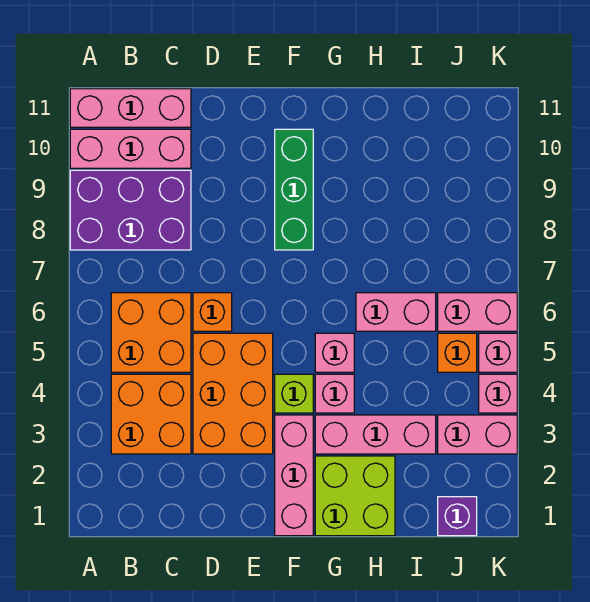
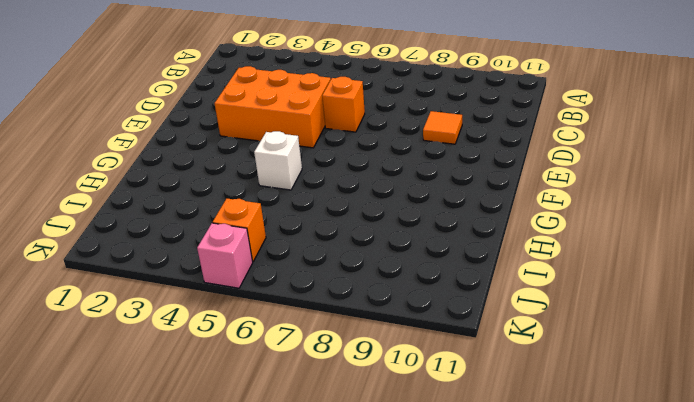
orange tile D9 level 1 -> none
white brick G5 level 1 -> pink brick G5 level 1
none -> purple brick A8:C9 level 1
none -> pink brick A10:C10 level 1
none -> pink brick A11:C11 level 1

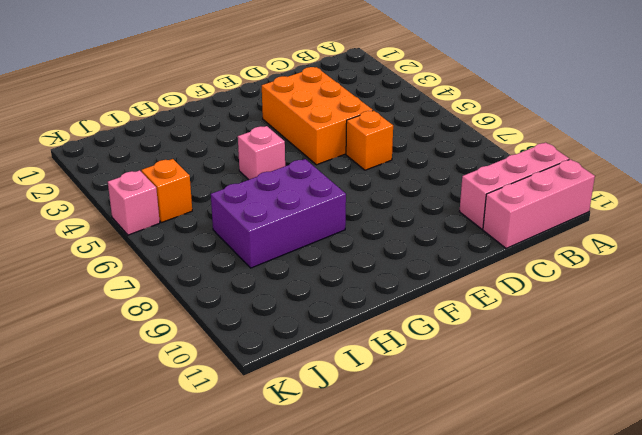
purple brick G7:I8 level 1 -> purple brick A8:C9 level 1
none -> orange brick B3:C4 level 1
none -> orange brick B5:C6 level 1
none -> pink brick F1:F3 level 1

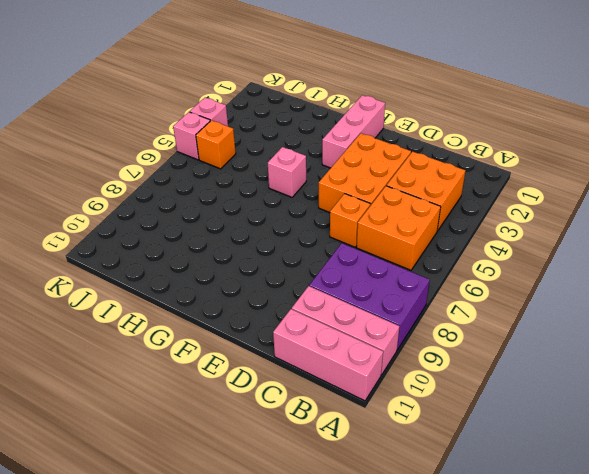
none -> lime brick F4 level 1
none -> green brick F8:F10 level 1
none -> lime brick G1:H2 level 1

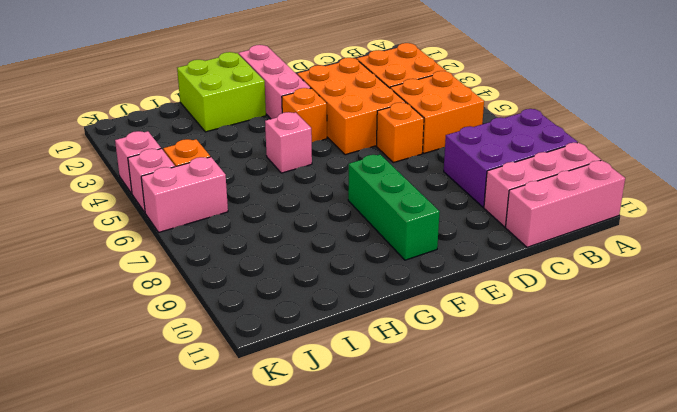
orange brick F4 level 1 -> lime brick F4 level 1
none -> pink brick G3:I3 level 1
none -> pink brick G4 level 1
none -> pink brick H6:I6 level 1

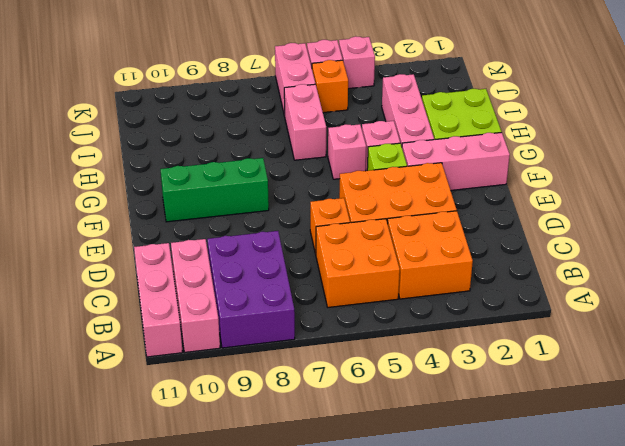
none -> purple brick J1 level 1
none -> pink brick J3:K3 level 1

